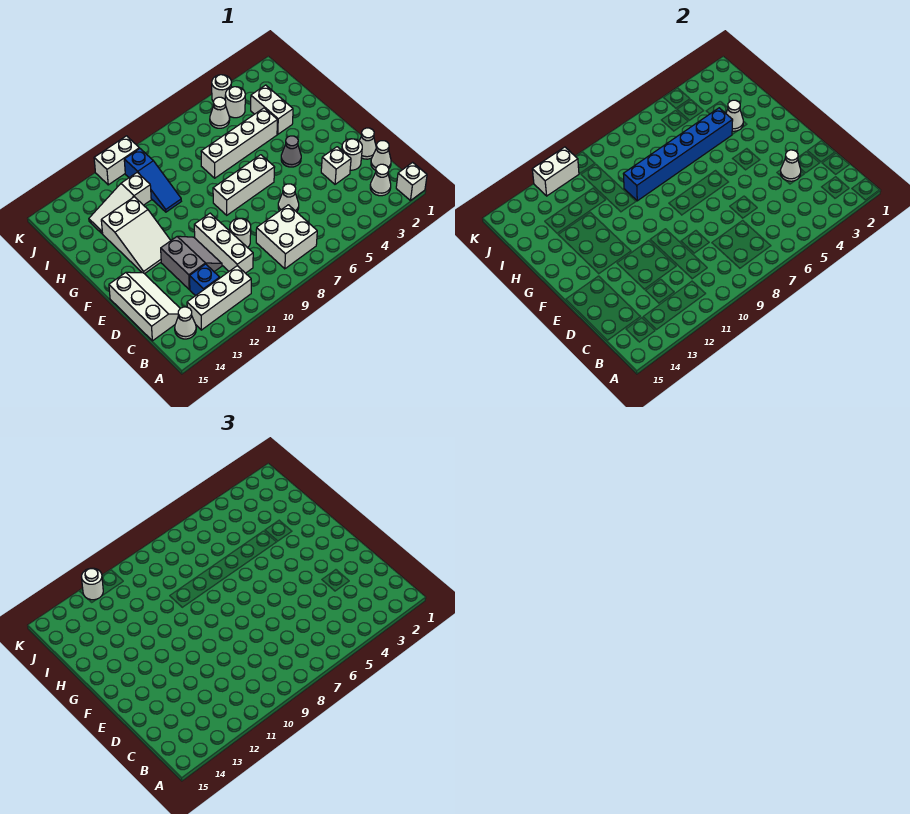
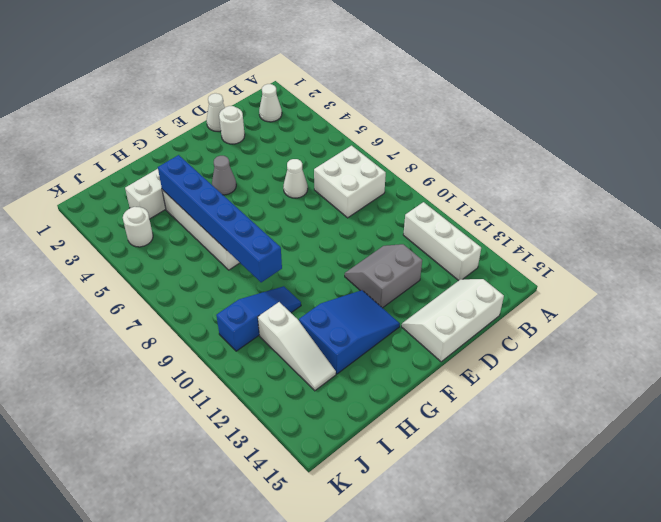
blue slope F12:H13 level 1 top H -> white slope F12:H13 level 1 top H
none -> white brick A1 level 1
none -> white cone B14 level 1
none -> white cone C1 level 1
none -> white brick C10:E10 level 1

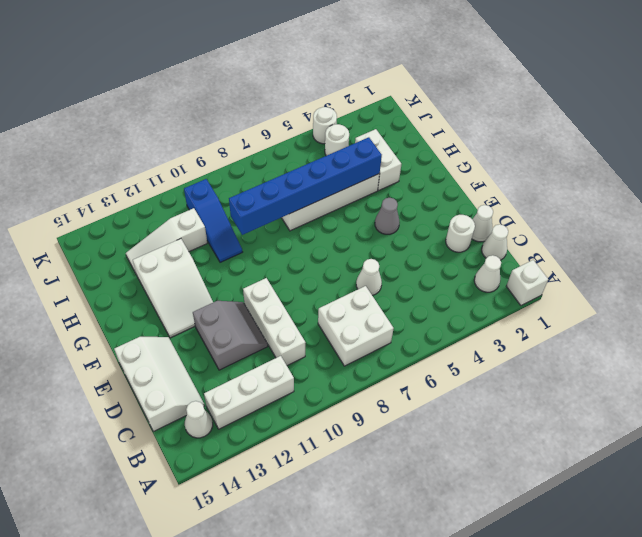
none -> blue brick C12 level 1
none -> white brick D3 level 1
none -> white round brick D9 level 1
none -> white brick F6:F8 level 1

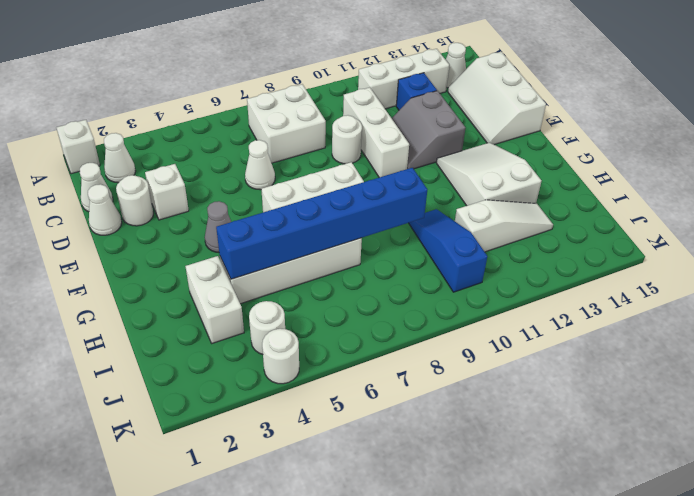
none -> white cone J5 level 1
none -> white brick K10:K11 level 1
none -> white cone D3 level 2
none -> white cone H3 level 2

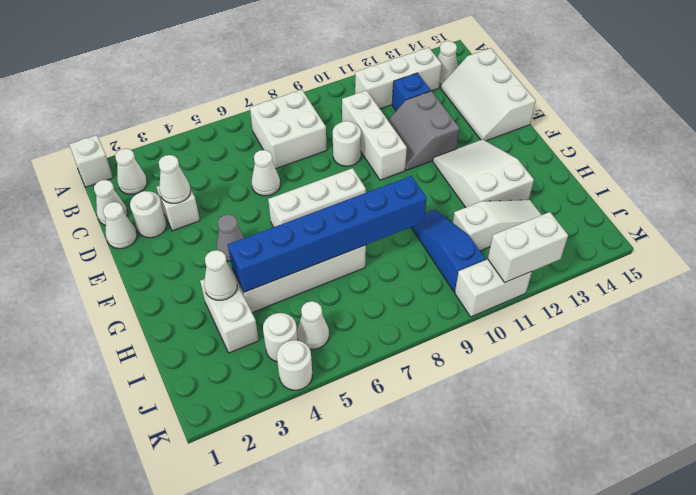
none -> white round brick K12 level 3

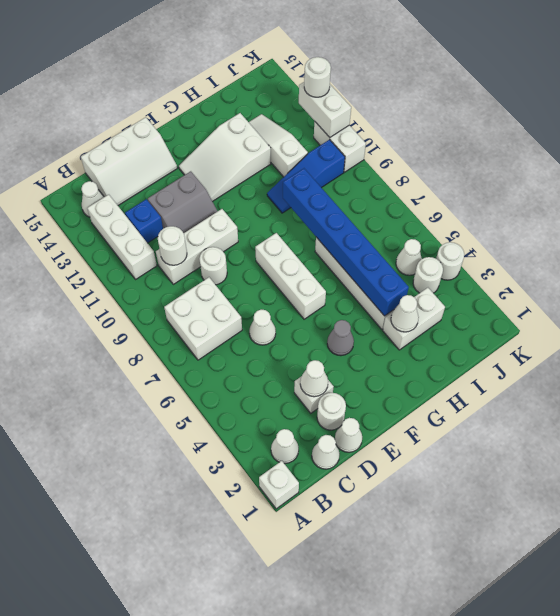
white round brick C10 level 2 -> none

